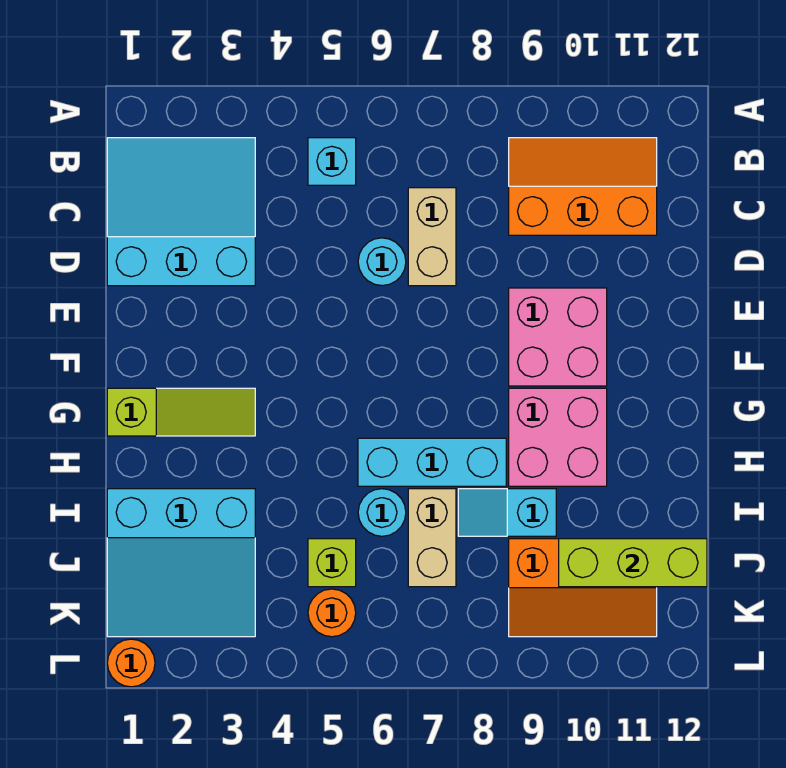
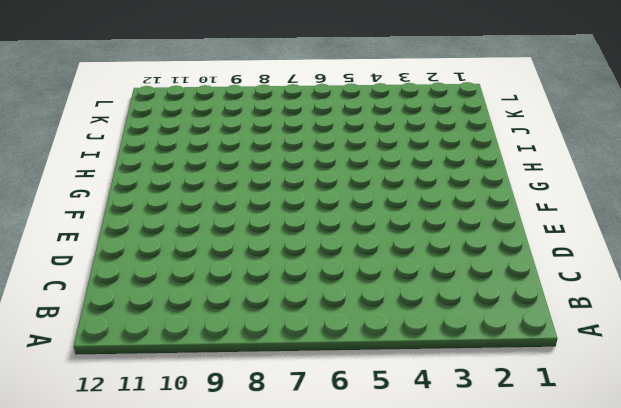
none -> cyan slope B1:D3 level 1 top D
none -> cyan brick B5 level 1
none -> orange slope B9:C11 level 1 top C

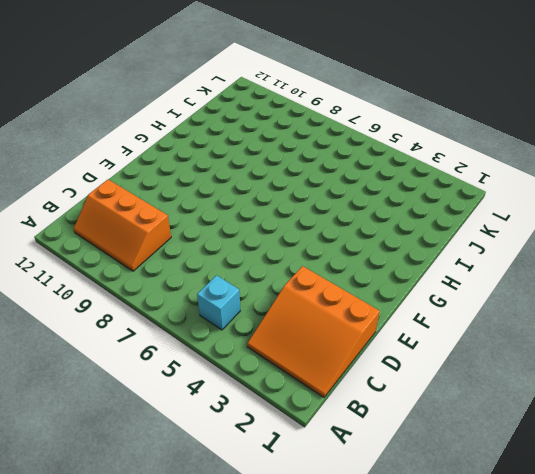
orange slope B1:D3 level 1 top D -> cyan slope B1:D3 level 1 top D
none -> tan brick C7:D7 level 1
none -> cyan round brick D6 level 1
none -> pink brick E9:F10 level 1

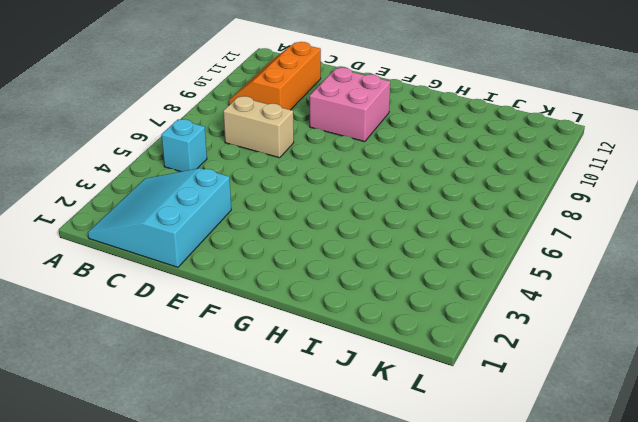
none -> cyan round brick D6 level 1
none -> lime slope G1:G3 level 1 top 1
none -> pink brick G9:H10 level 1

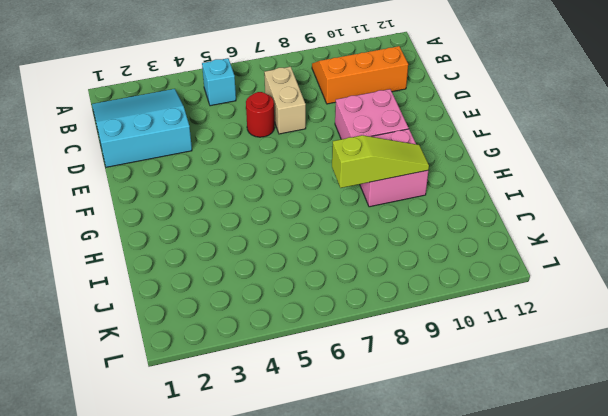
red round brick D6 level 1 -> cyan round brick D6 level 1
lime slope H8:H10 level 2 top 8 -> lime slope G1:G3 level 1 top 1
none -> cyan brick H6:H8 level 1
none -> cyan slope I1:K3 level 1 top I
none -> cyan round brick I6 level 1

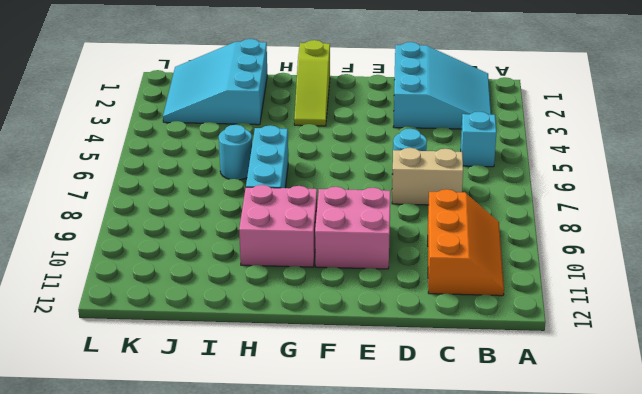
none -> tan brick I7:J7 level 1
none -> cyan slope I8:I9 level 1 top 9
none -> lime brick J5 level 1

